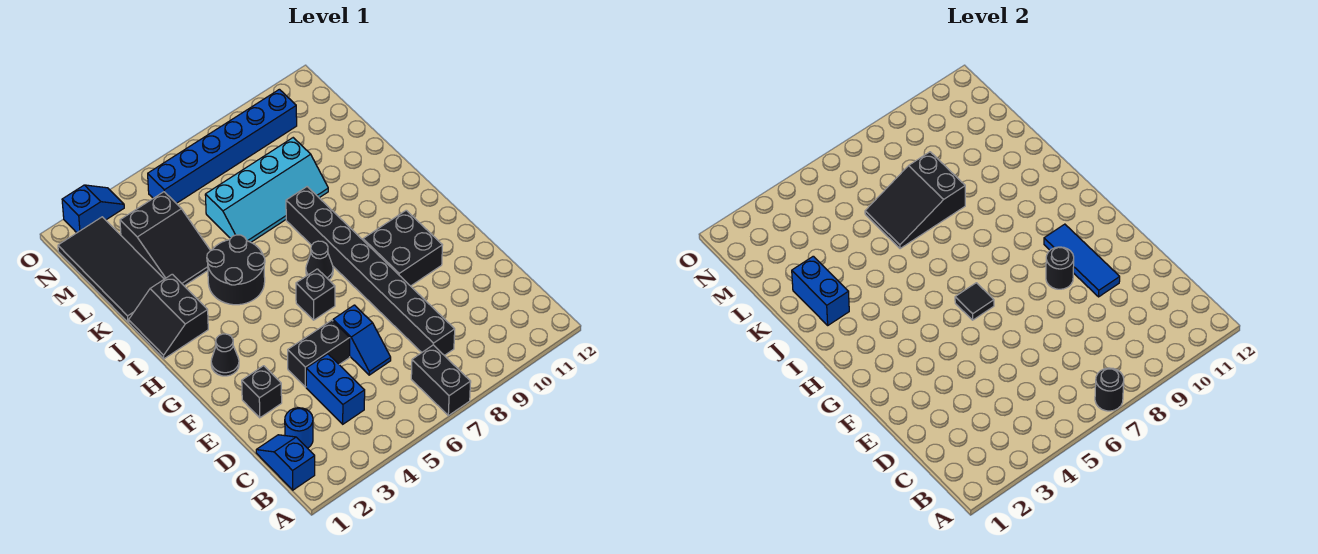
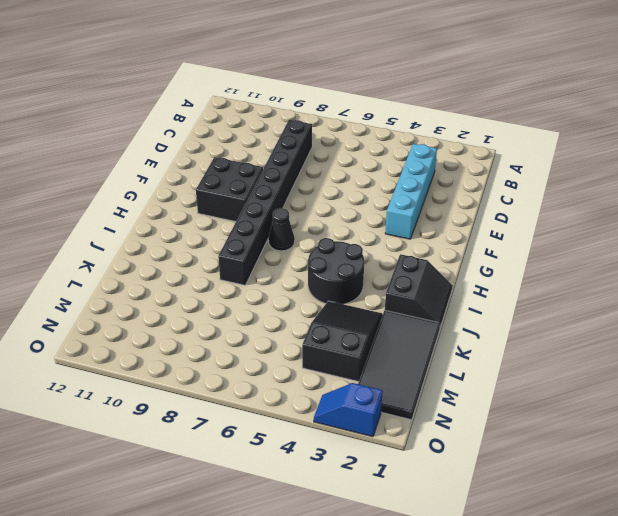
cyan brick C3:F3 level 1 -> none
none -> black brick A7:B7 level 1
none -> blue slope B1:C1 level 1 top B
none -> blue round brick C2 level 1

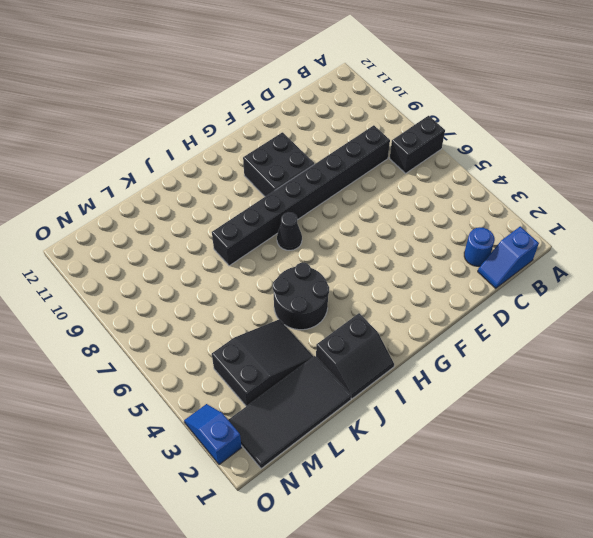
none -> blue brick C4:D4 level 1
none -> blue slope D6:E6 level 1 top E
none -> black brick E2 level 1

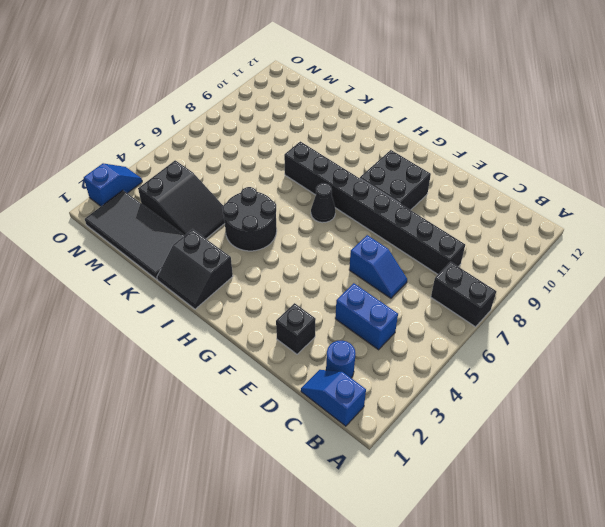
none -> black brick E4:E5 level 1
none -> black cone G2 level 1
none -> black brick G6 level 1

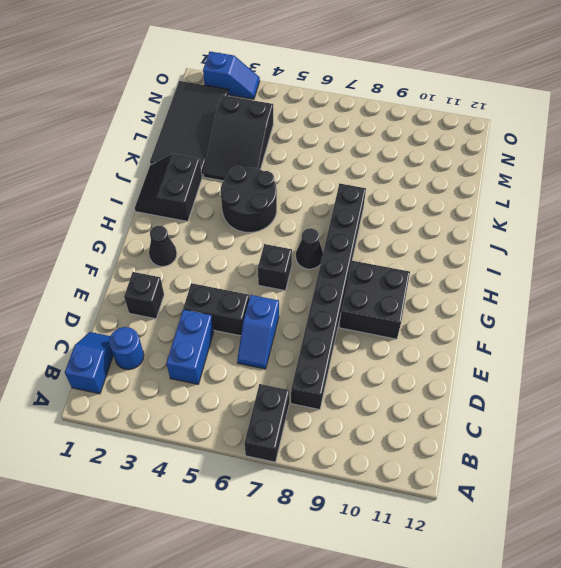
none -> cyan slope K6:L9 level 1 top L
none -> blue brick N5:N10 level 1
none -> black round brick A7 level 2

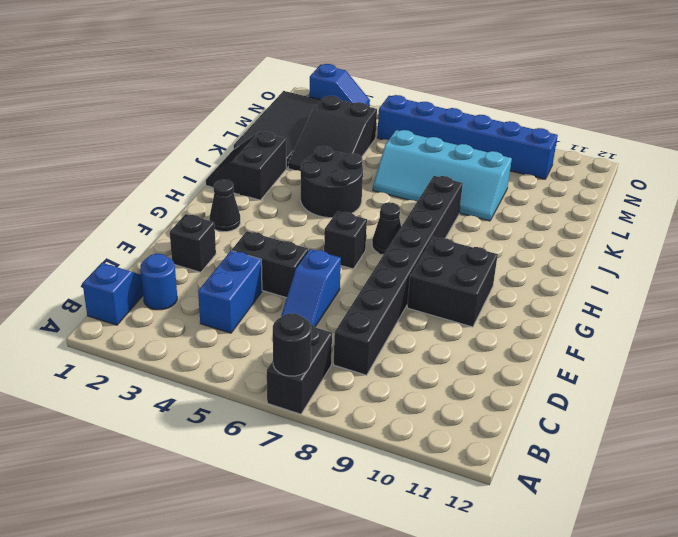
none -> blue tile E10:G10 level 2
none -> black round brick F9 level 2
none -> black tile G6 level 2

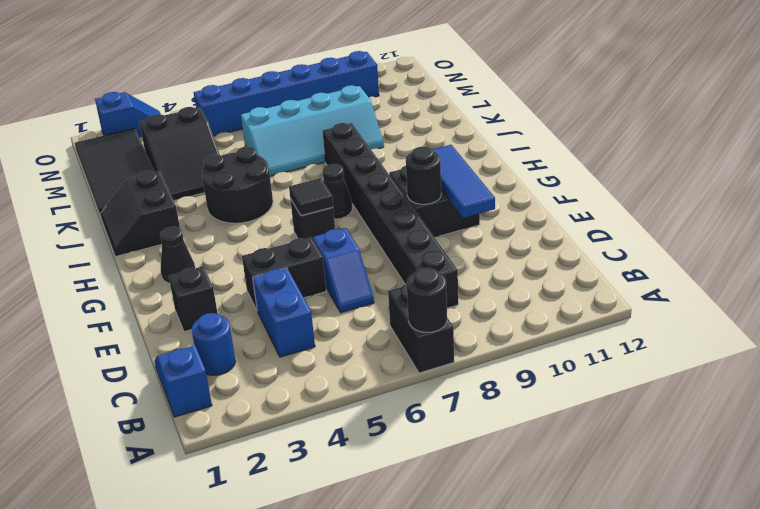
none -> blue brick J2:K2 level 2
none -> black slope K6:L8 level 2 top 8

